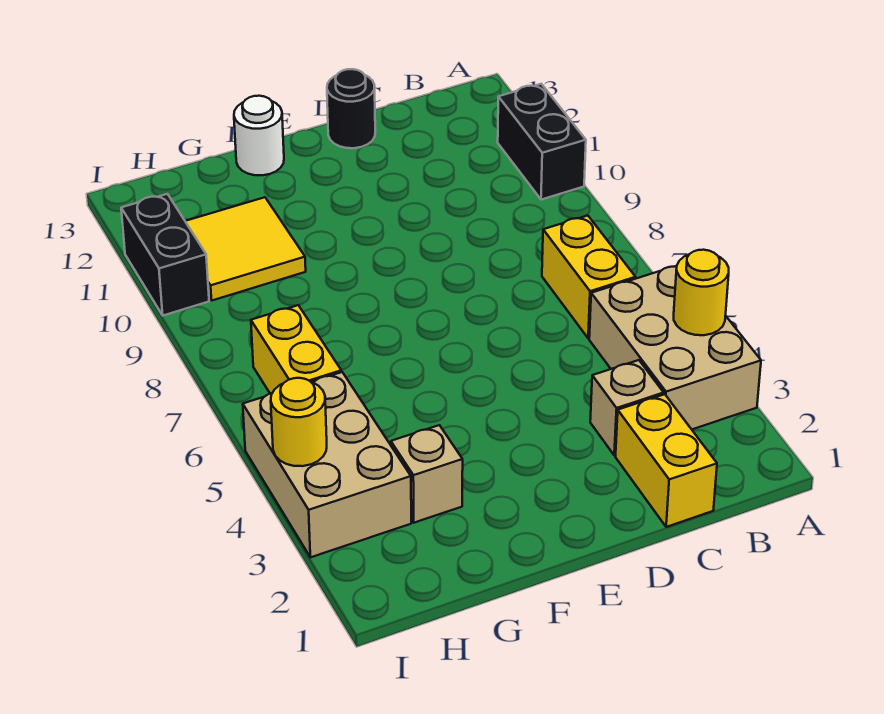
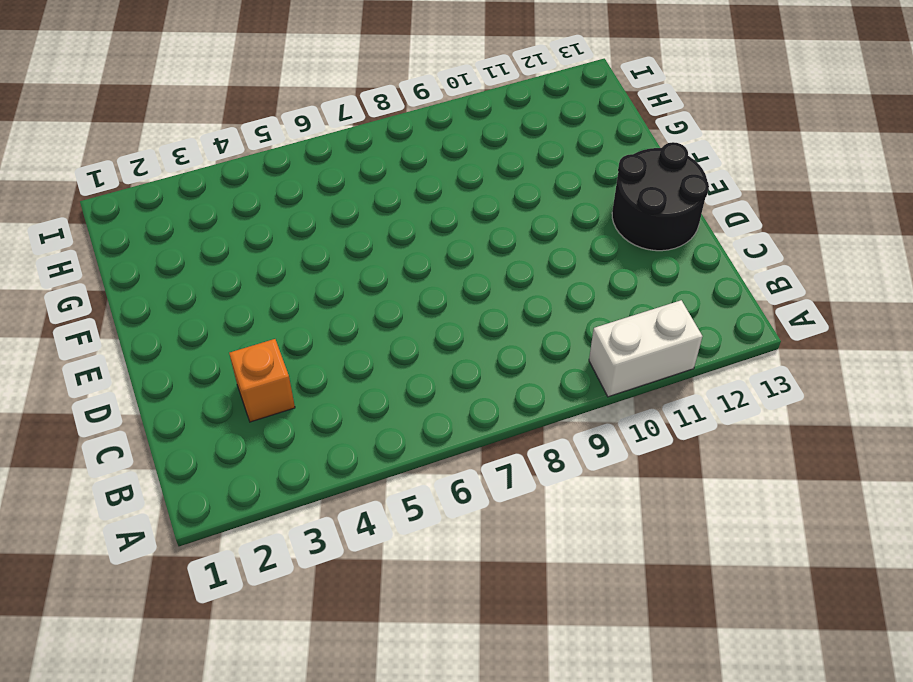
white brick A10:A11 level 1 -> black brick A10:A11 level 1
orange brick C3 level 1 -> tan brick C3 level 1
black round brick D12:E13 level 1 -> black round brick D13 level 1
none -> tan brick A3:B5 level 1
none -> yellow brick B6:B7 level 1
none -> yellow brick C1:C2 level 1

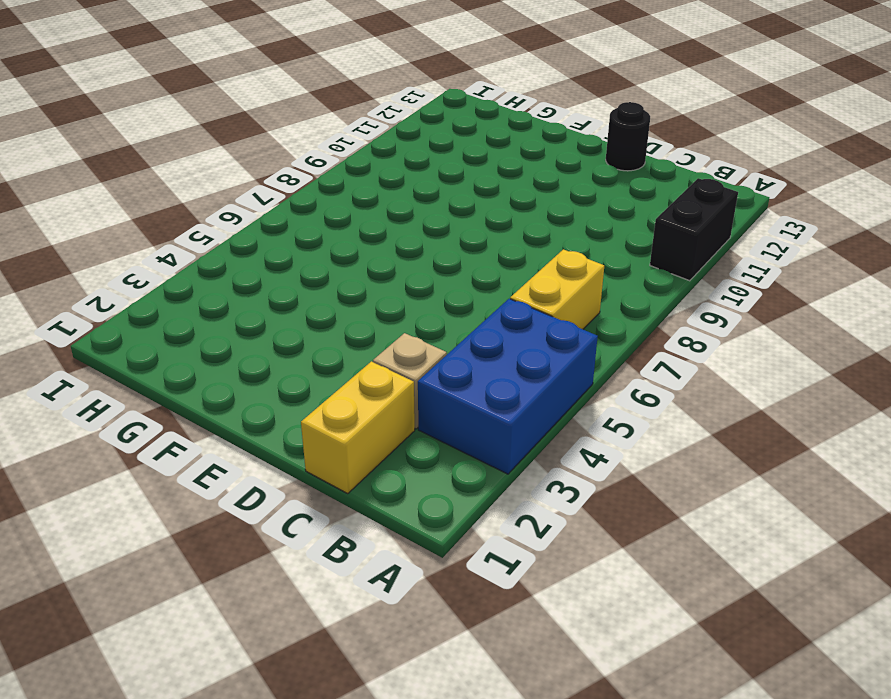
blue brick A3:B5 level 1 -> tan brick A3:B5 level 1
none -> white round brick F13 level 1
none -> tan brick G3 level 1
none -> yellow tile G10:H11 level 1

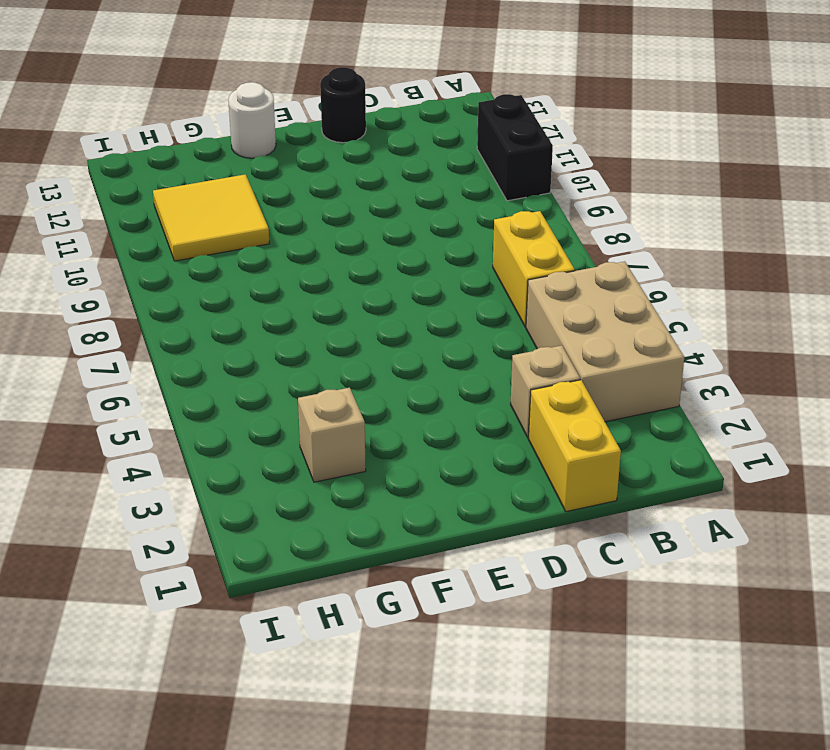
none -> tan brick H3:I5 level 1
none -> yellow brick H6:H7 level 1
none -> black brick I10:I11 level 1

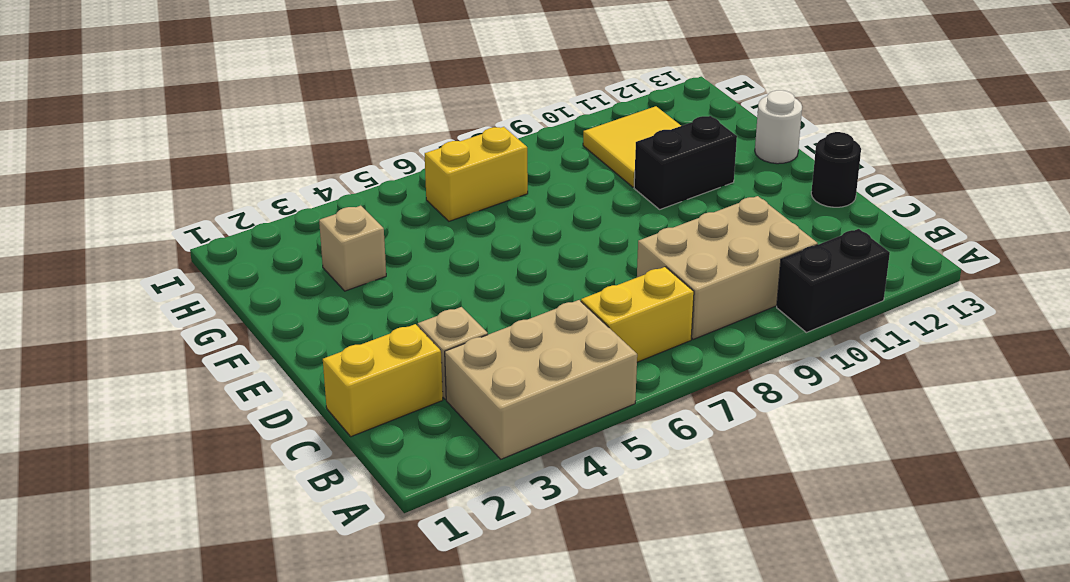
tan brick B8:C10 level 1 -> tan brick H3:I5 level 1
black brick F10:F11 level 1 -> black brick I10:I11 level 1
none -> yellow round brick A4 level 2
none -> yellow round brick I4 level 2

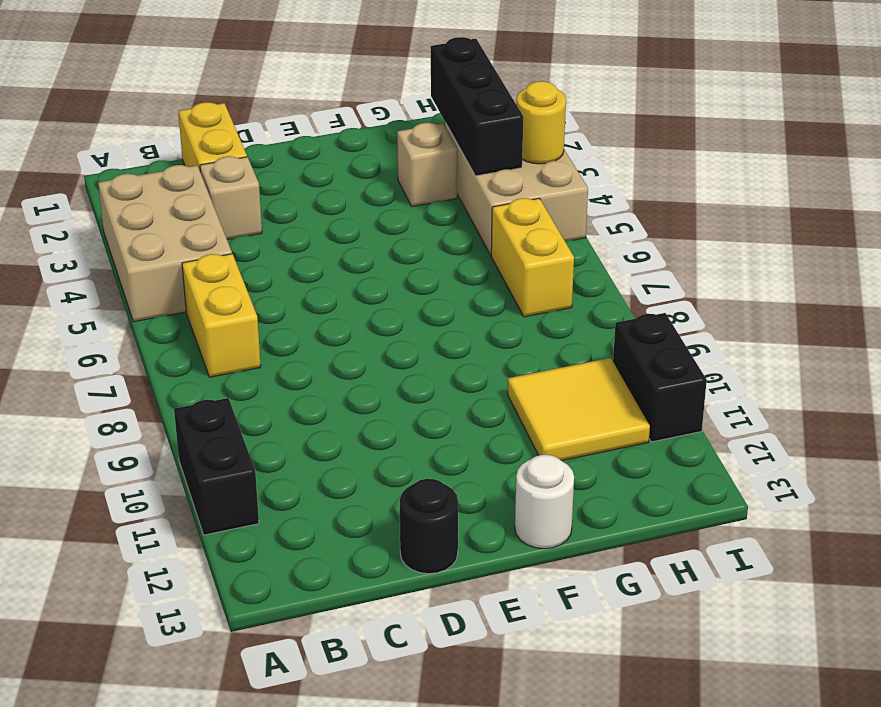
black brick H2:H4 level 2 -> none
none -> yellow round brick A4 level 2

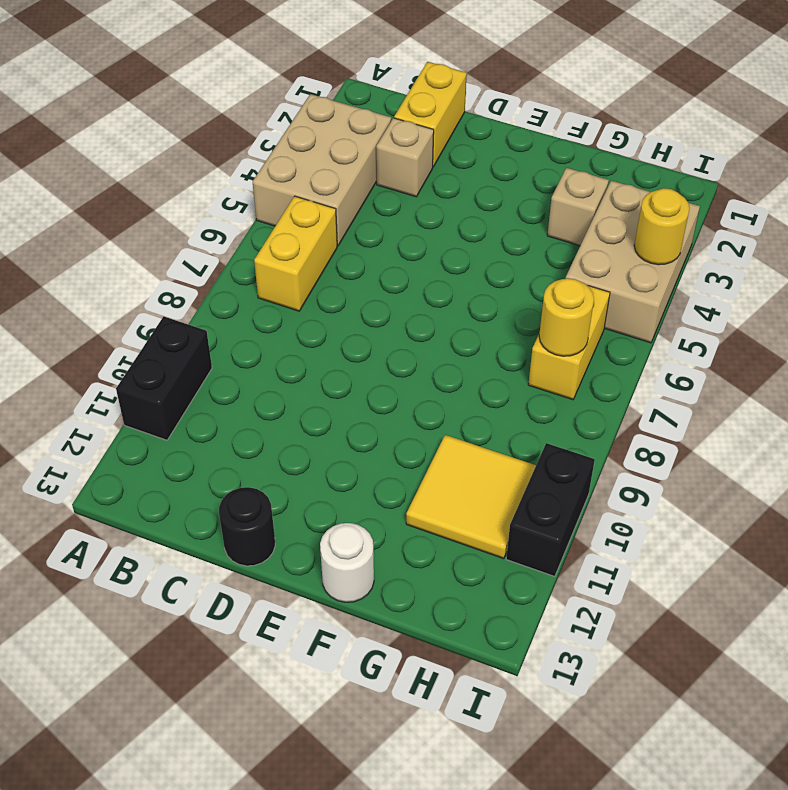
yellow round brick H7 level 2 -> yellow round brick A4 level 2

